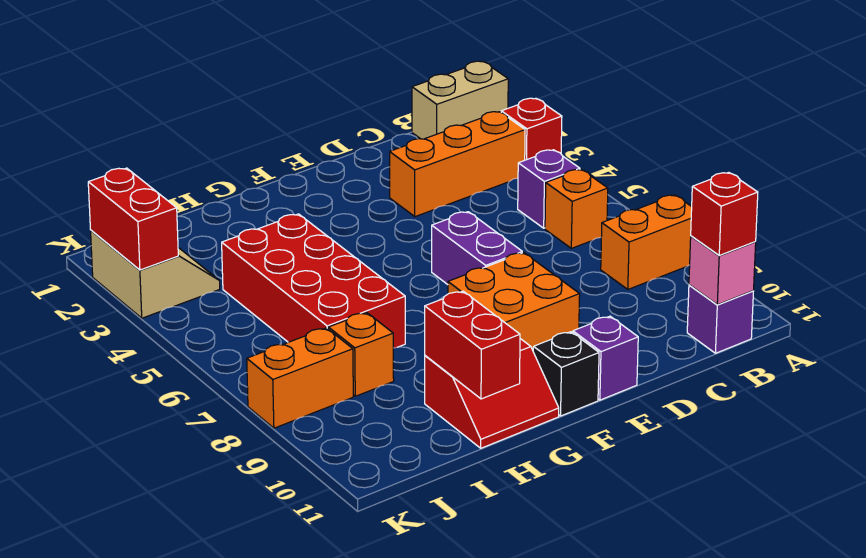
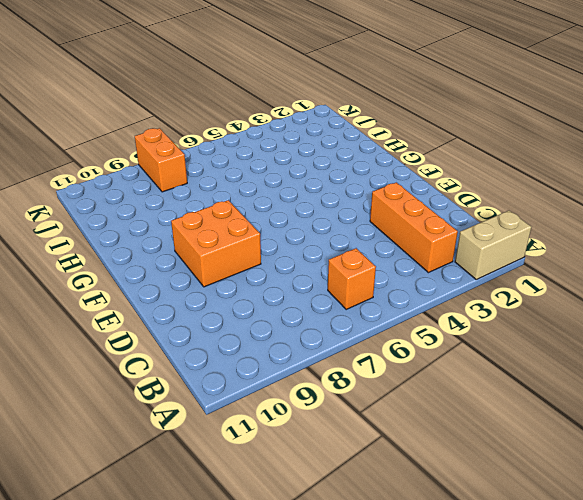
tan brick A1:A2 level 1 -> tan brick A1:B1 level 1
none -> red brick A3 level 1
none -> orange brick A8:B8 level 1
none -> purple brick B5 level 1

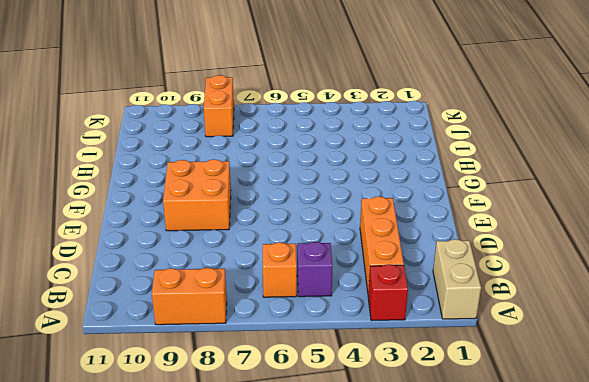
orange brick A8:A9 level 1 -> orange brick A8:B8 level 1
none -> purple brick B11 level 1
none -> purple brick E6:E7 level 1
none -> purple brick E11 level 1

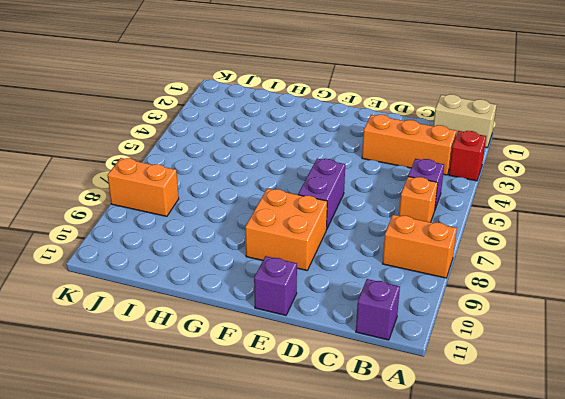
none -> black brick F11 level 1
none -> red slope G10:H11 level 1 top 10
none -> red brick H4:I7 level 1

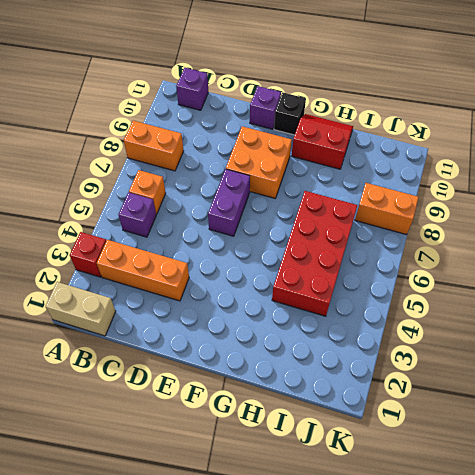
none -> orange brick I8 level 1
none -> tan slope J2:K3 level 1 top K
none -> pink brick B11 level 2

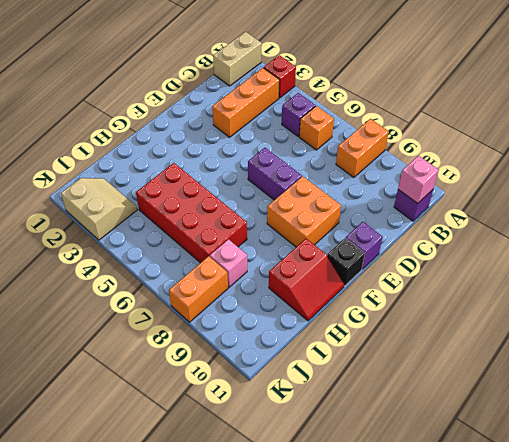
pink brick I8 level 1 -> orange brick I8 level 1
none -> red brick H10:H11 level 2
none -> red brick K2:K3 level 2
none -> red brick B11 level 3

